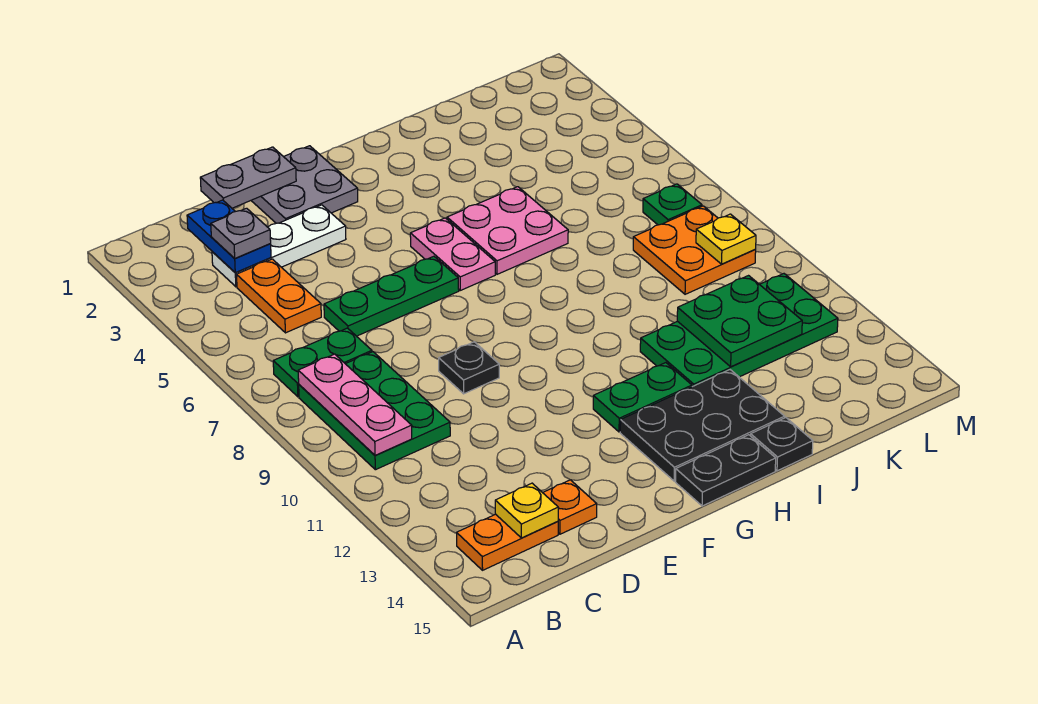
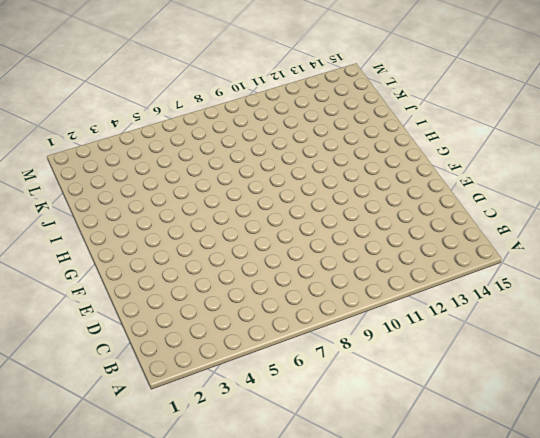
none -> green plate B7:C7 level 1
none -> green plate B8:C10 level 1
none -> orange plate B14:C14 level 1

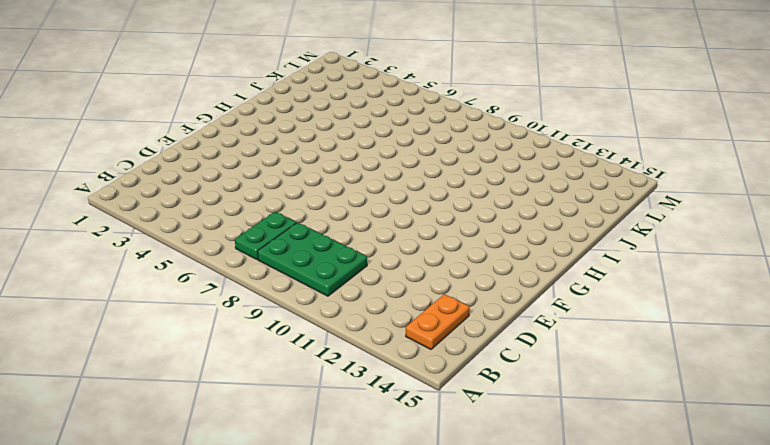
none -> white plate C3:E3 level 1
none -> orange plate C4:C5 level 1
none -> green plate D6:F6 level 1

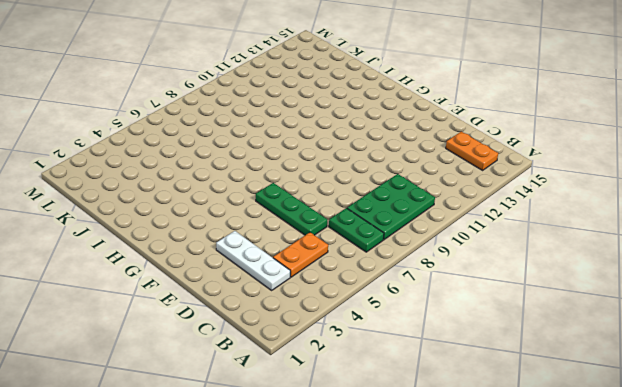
none -> orange plate D14 level 1
none -> grey plate E1:F2 level 1
none -> black plate E9 level 1

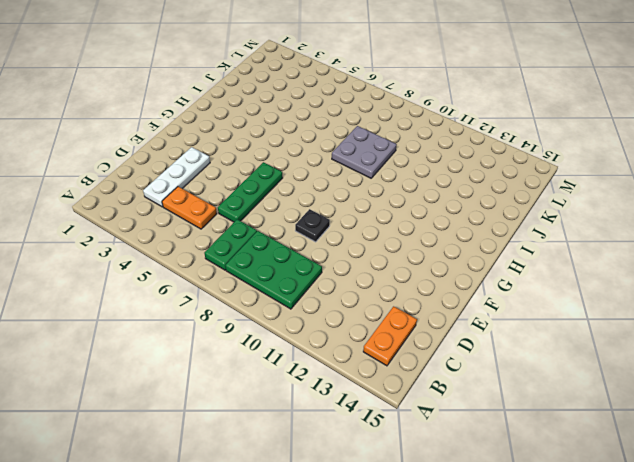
grey plate I8:J9 level 1 -> grey plate E1:F2 level 1
none -> orange plate D14 level 1
none -> pink plate G5:G6 level 1
none -> green plate G12:H12 level 1

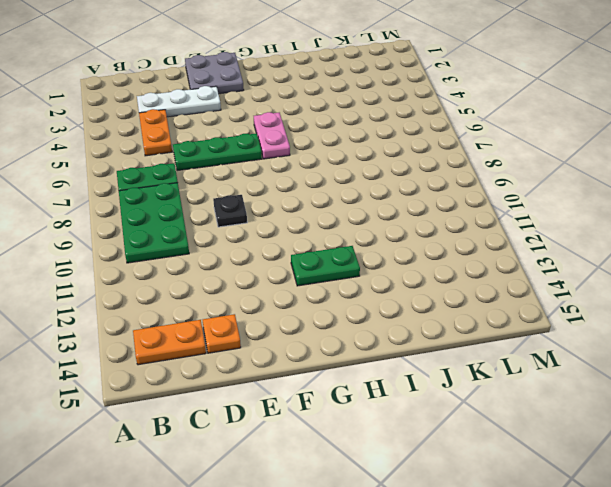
none -> black plate G13:I14 level 1
none -> black plate G15:H15 level 1
none -> pink plate H5:I6 level 1

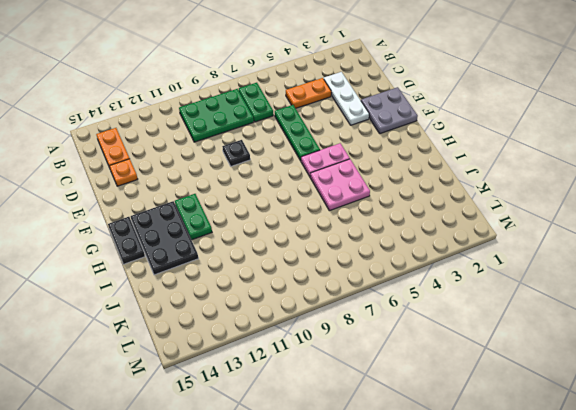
none -> green plate I11:L12 level 1
none -> black plate I15 level 1
none -> orange plate K8:L9 level 1

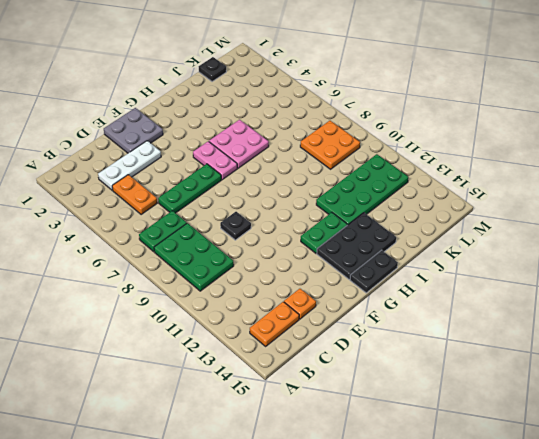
black plate K1 level 1 -> black plate I15 level 1
none -> green plate L7 level 1
none -> pink plate B8:B10 level 2
none -> blue plate C2:C3 level 2

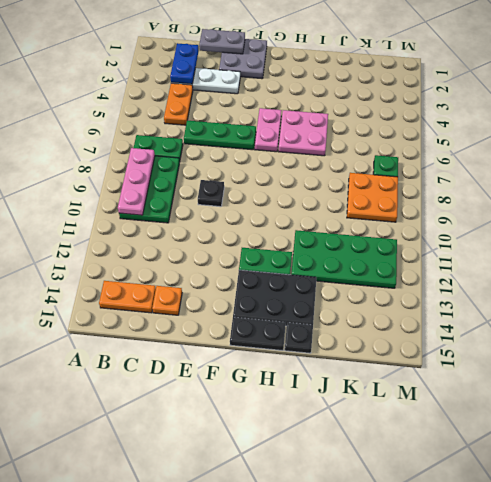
none -> yellow plate C14 level 2
none -> green plate J11:K12 level 2
none -> yellow plate L9 level 2

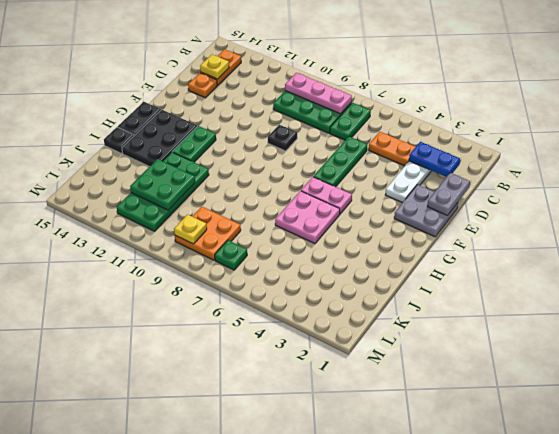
none -> grey plate C3 level 3

